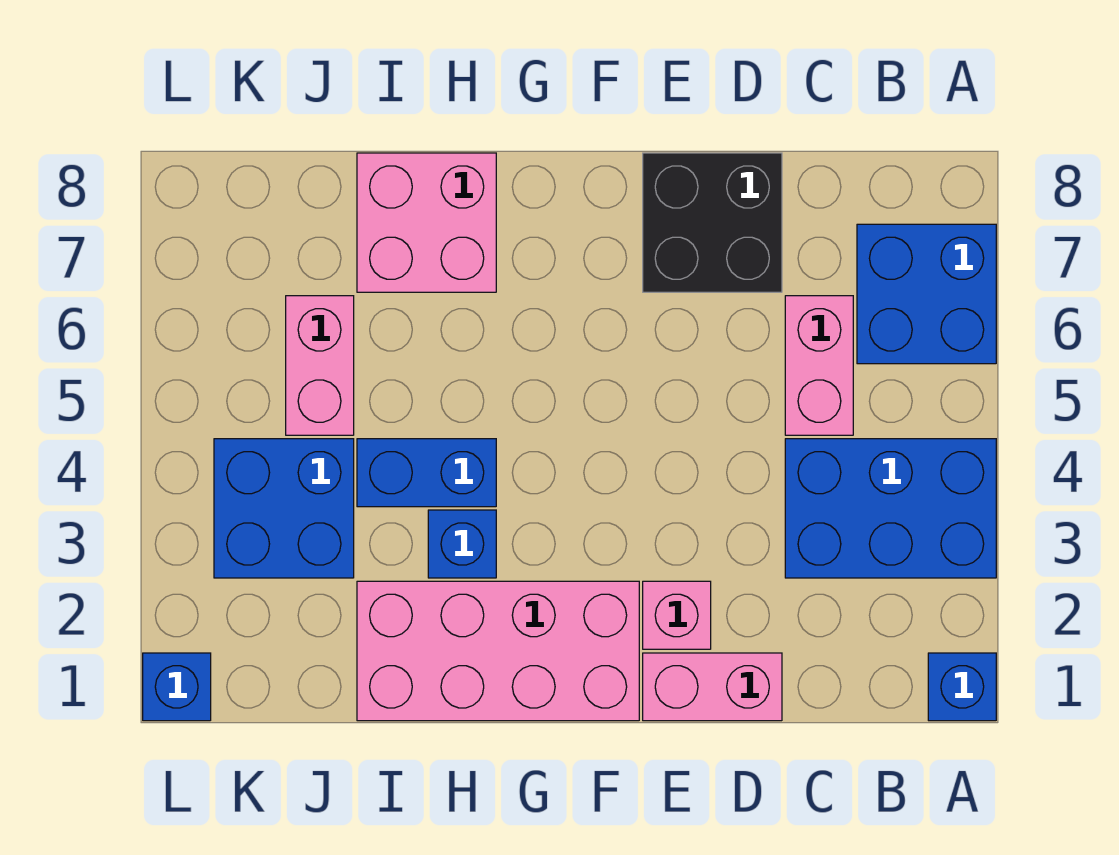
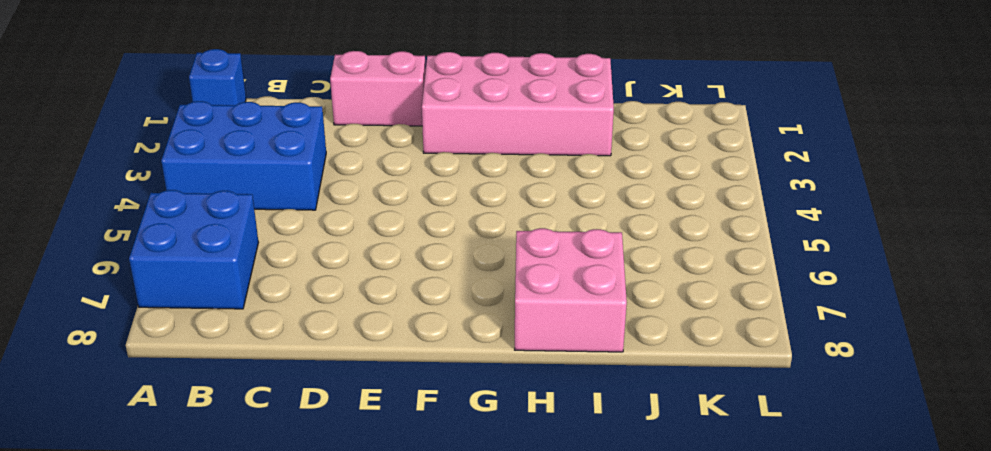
none -> pink brick C5:C6 level 1
none -> black brick D7:E8 level 1
none -> pink brick E2 level 1

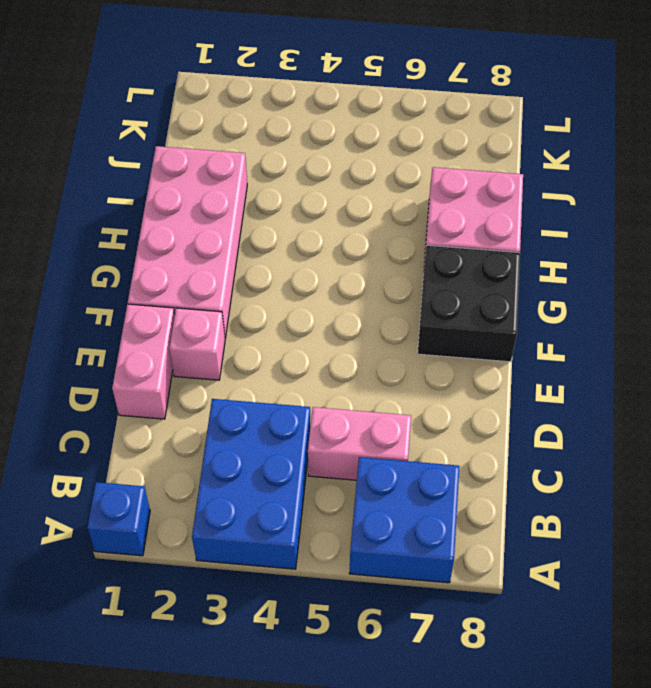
black brick F7:G8 level 1 -> black brick D7:E8 level 1
none -> blue brick H3 level 1
none -> blue brick H4:I4 level 1
none -> blue brick J3:K4 level 1

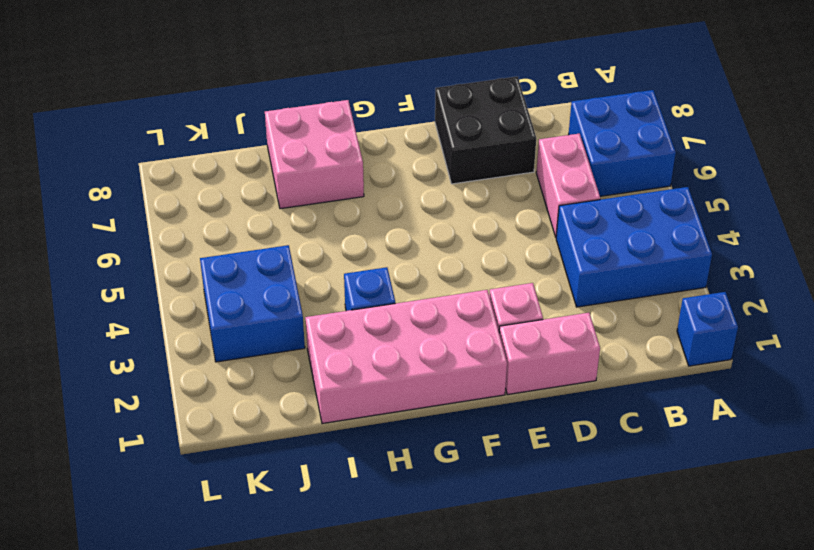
none -> blue brick H4:I4 level 1
none -> pink brick J5:J6 level 1
none -> blue brick L1 level 1

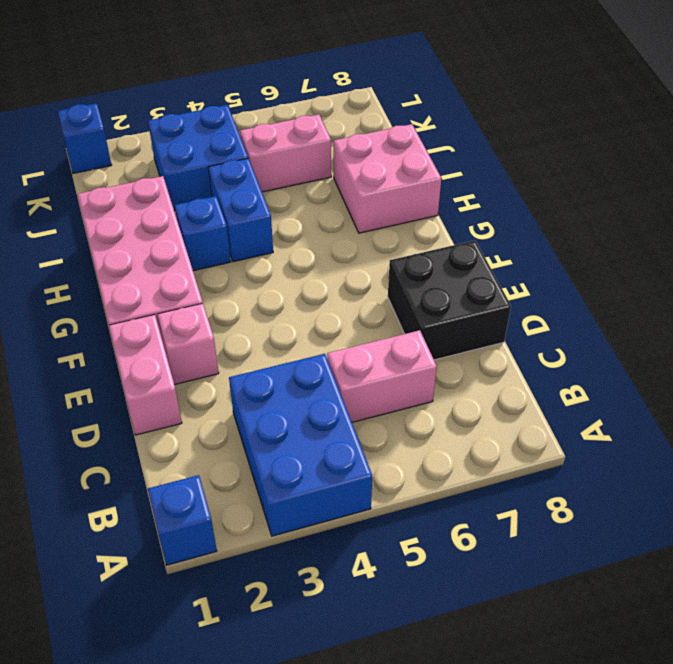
none -> blue brick A6:B7 level 1

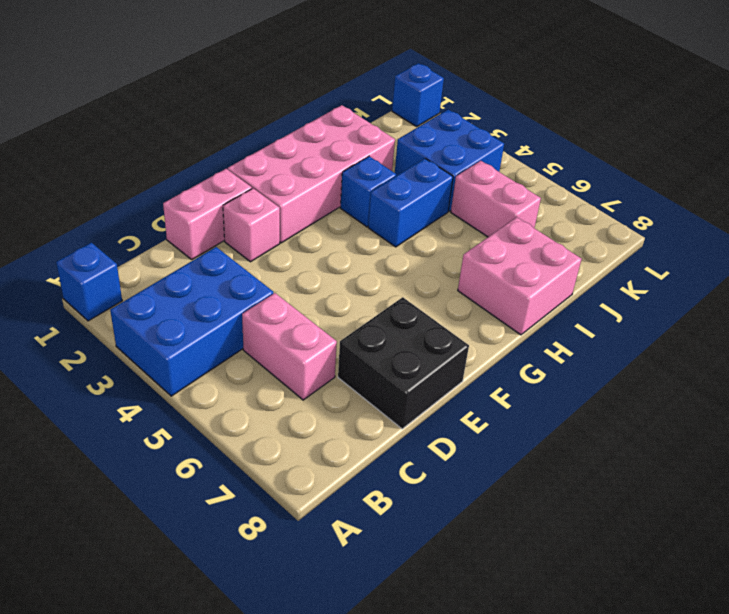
none -> blue brick A6:B7 level 1

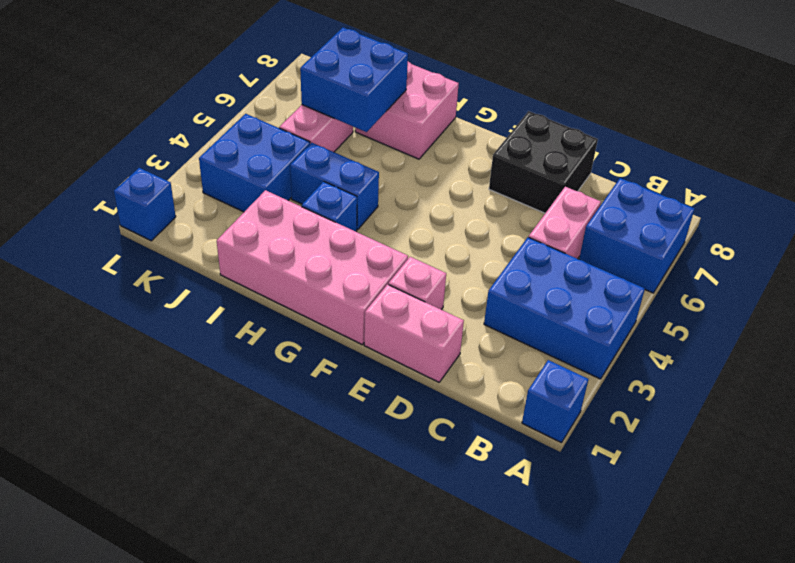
blue brick I6:J7 level 2 -> none

